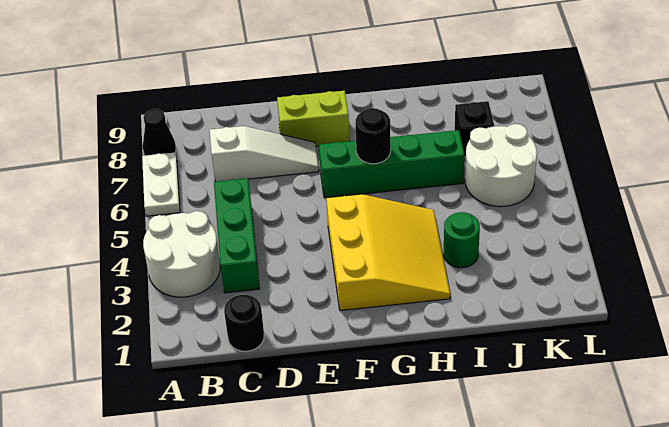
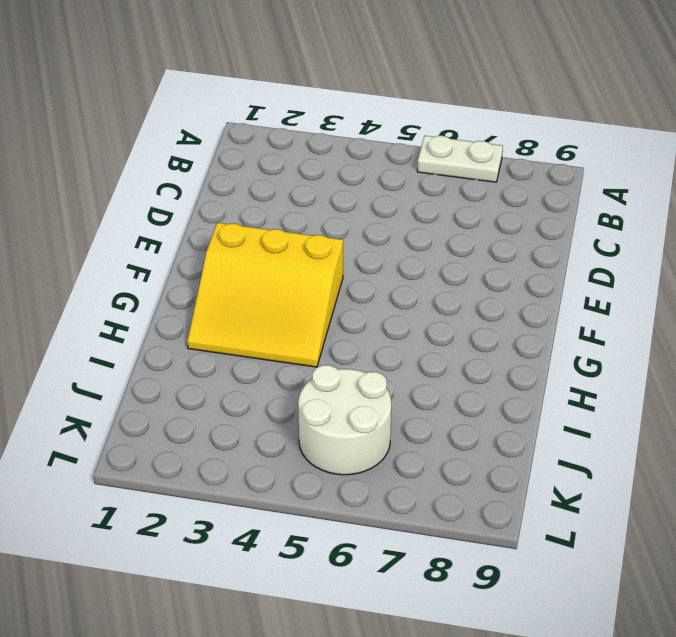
none -> white round brick A3:B4 level 1
none -> black cone A8 level 1
none -> black round brick C1 level 1

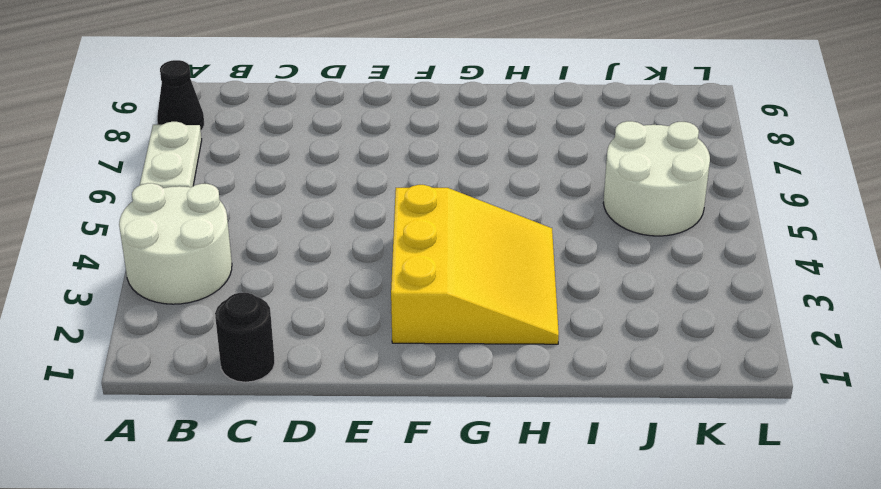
none -> green brick C3:C5 level 1
none -> white slope C7:E7 level 1 top C
none -> lime brick E8:F8 level 1

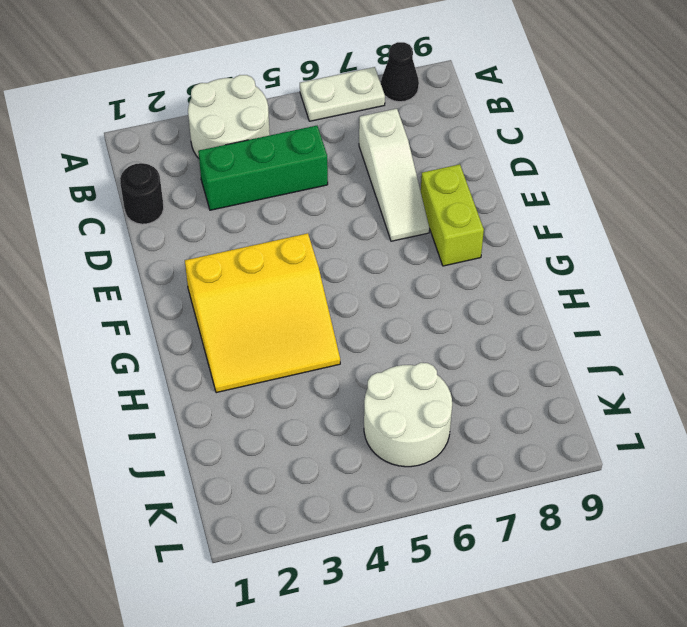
none -> green brick F6:I6 level 1
none -> green round brick I3 level 1
none -> black brick J7 level 1

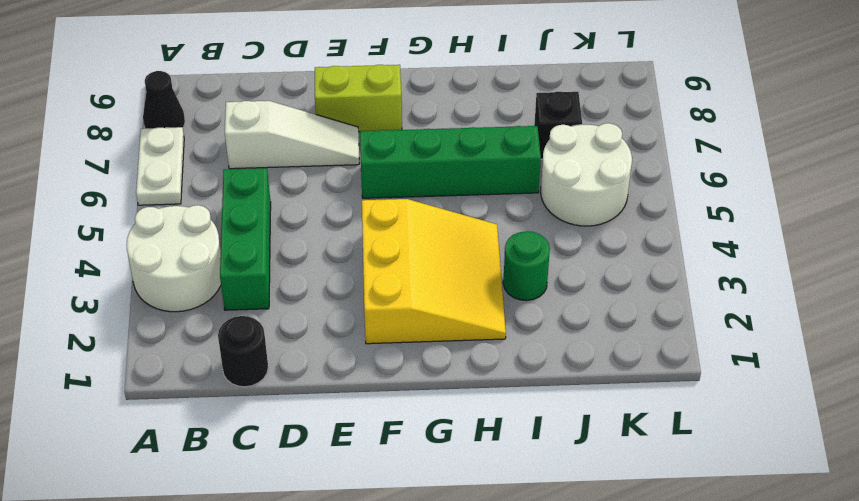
none -> black round brick G6 level 2

